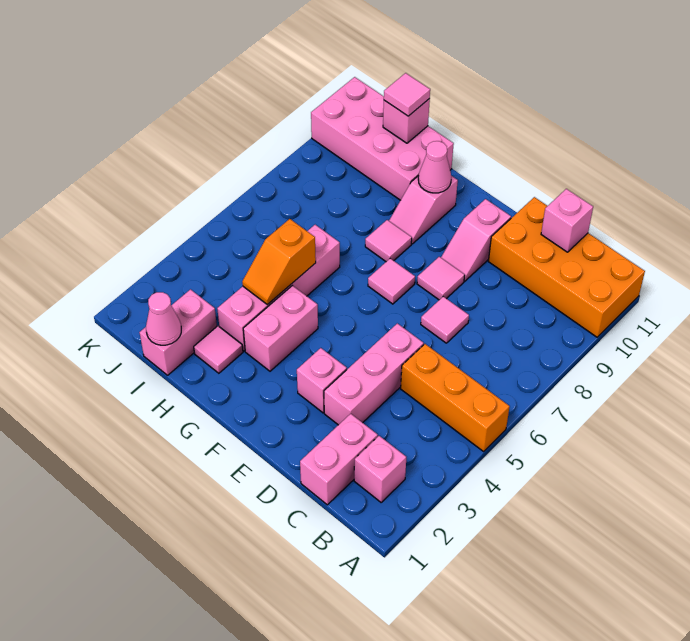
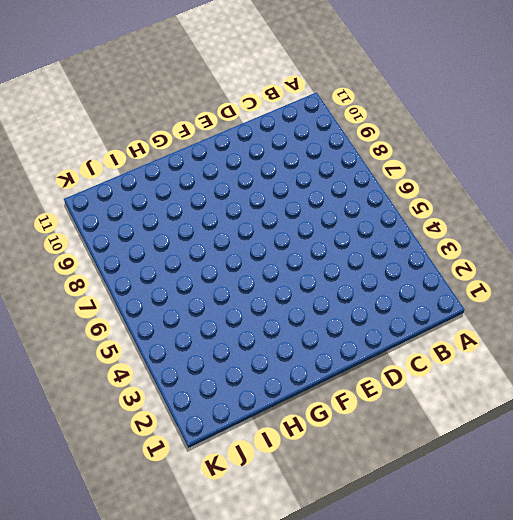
none -> orange brick A5:C5 level 1
none -> orange brick A10:D11 level 1
none -> pink brick B2 level 1

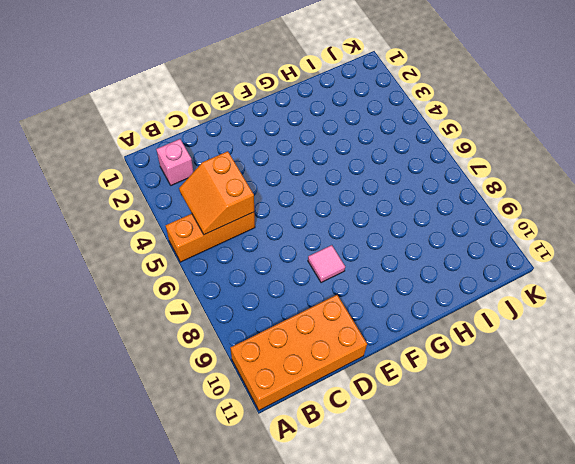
orange slope B4:C5 level 2 top C -> none
none -> pink brick C1:C2 level 1
none -> pink brick D3:D5 level 1
none -> pink tile D7 level 1

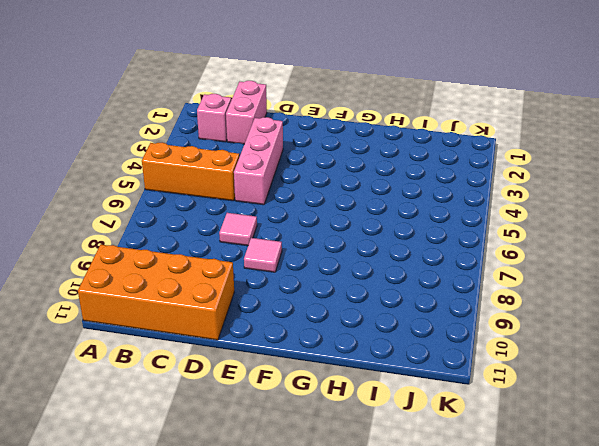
none -> pink brick E3 level 1
none -> pink slope E9:E10 level 1 top 10
none -> pink tile F7 level 1

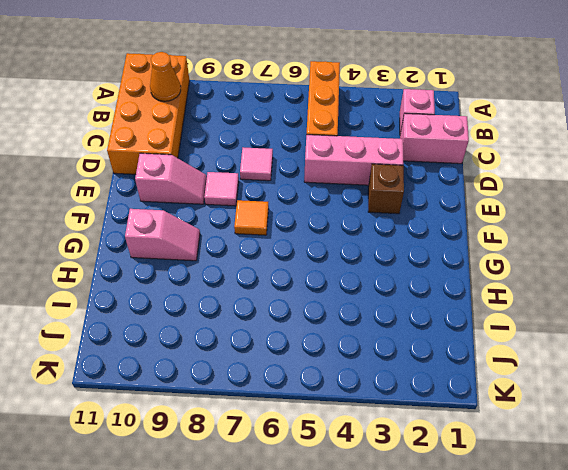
orange cone B10 level 2 -> none
brown brick E3 level 1 -> pink brick E3 level 1
orange tile F7 level 1 -> pink tile F7 level 1
none -> pink brick G3:G4 level 1
none -> pink tile G8 level 1
none -> pink tile H2 level 1

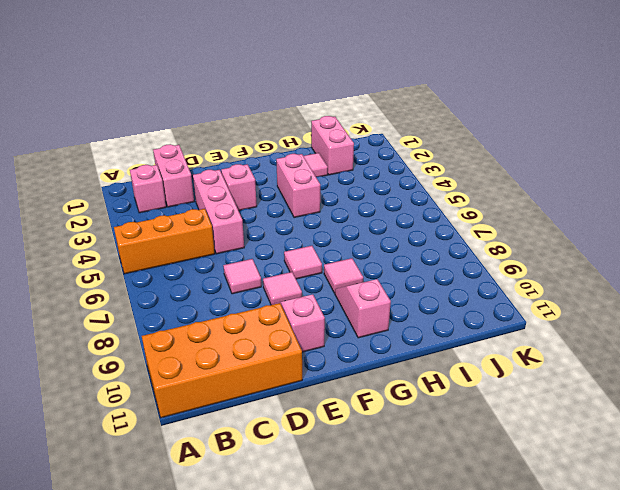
none -> pink brick H3:H6 level 1
none -> pink brick H10:K11 level 1
none -> pink brick C11 level 2

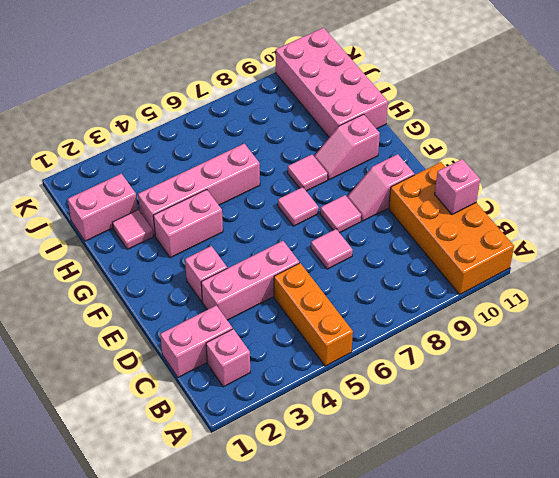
none -> pink cone G10 level 2
none -> orange slope H4:H5 level 2 top 5
none -> pink cone I1 level 2

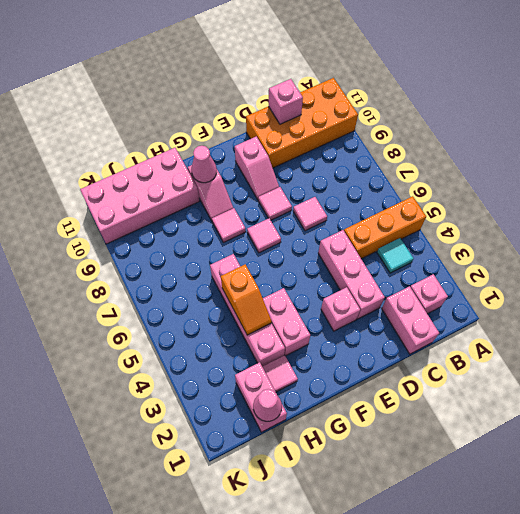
cyan tile B4 level 1 -> none
none -> pink brick I11 level 2
none -> pink tile I11 level 3

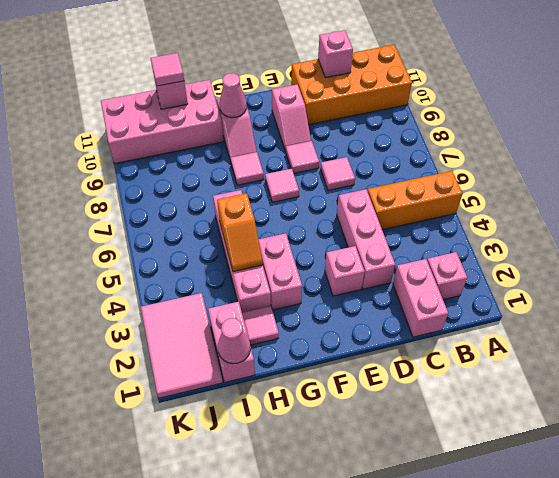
pink tile J1:K3 level 1 -> none

